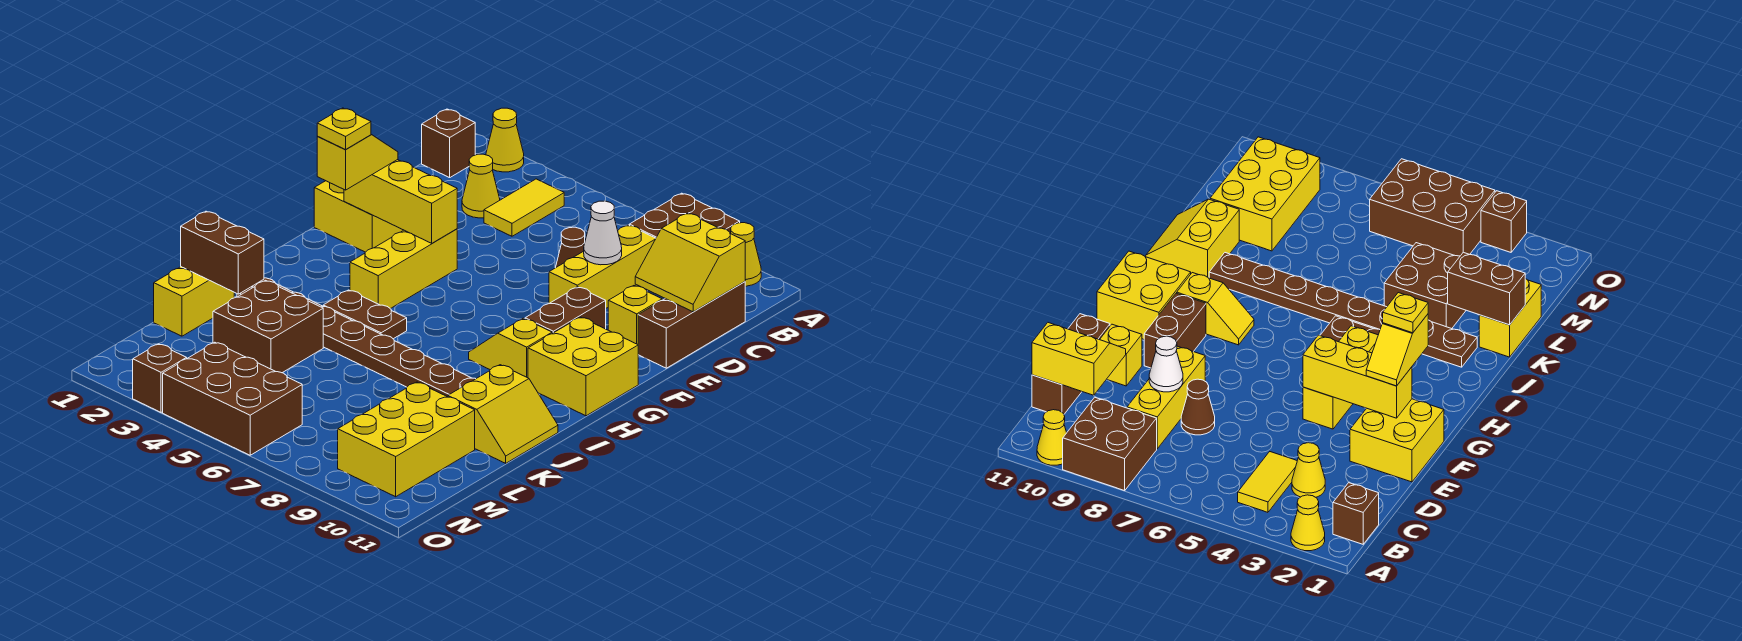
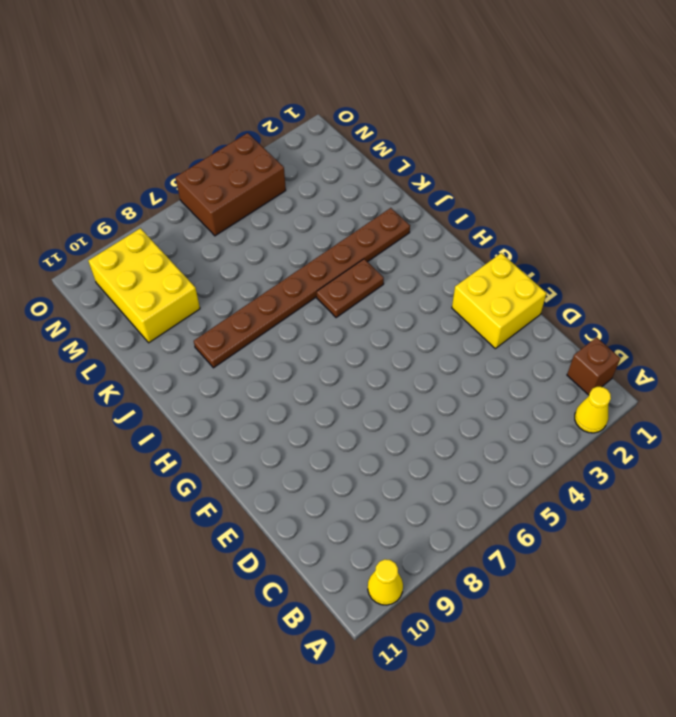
none -> brown brick A8:B9 level 1
none -> yellow tile B4:C4 level 1
none -> yellow cone C3 level 1

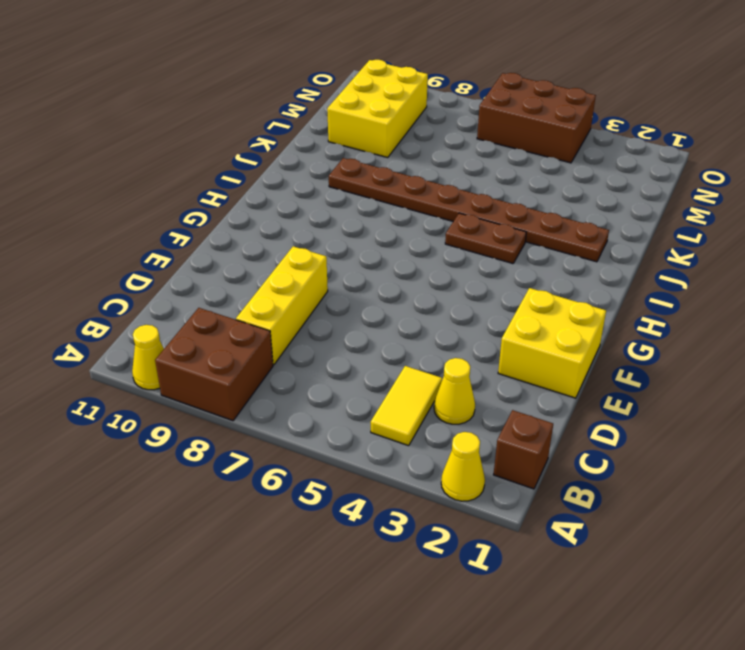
none -> brown brick C11:E11 level 1
none -> brown cone D7 level 1
none -> yellow brick E10 level 1

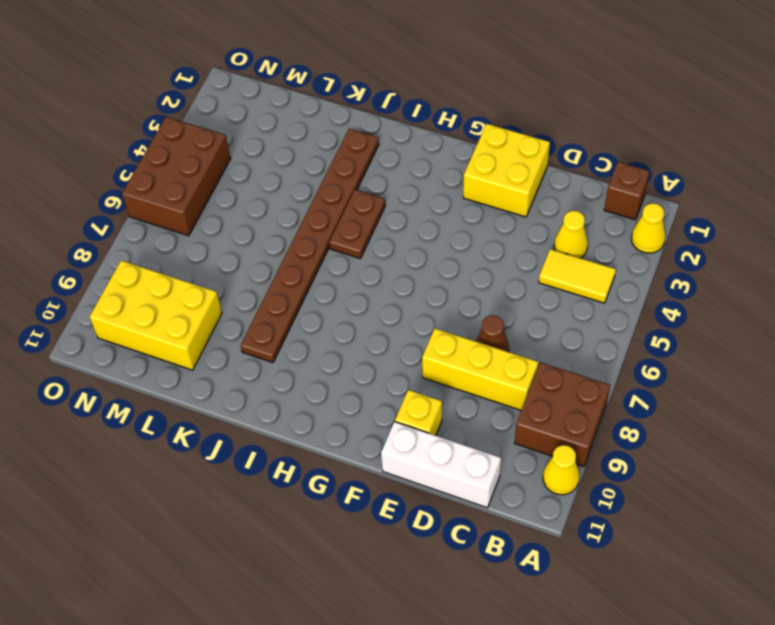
white brick C11:E11 level 1 -> brown brick C11:E11 level 1
none -> yellow brick F4:H4 level 1
none -> brown brick F9:G9 level 1
none -> yellow brick G10:H11 level 1

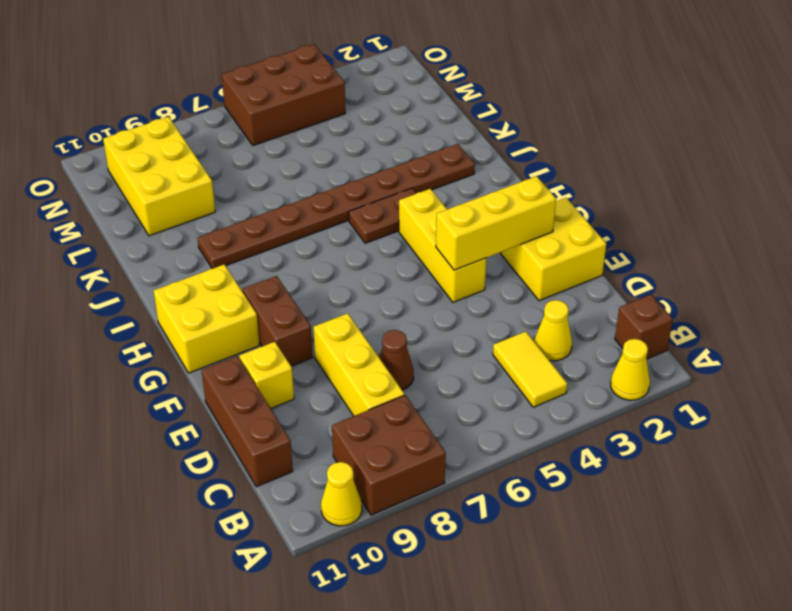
none -> yellow slope H8:H9 level 1 top 9
none -> yellow slope J10:K11 level 1 top 10
none -> yellow brick K1:L1 level 1

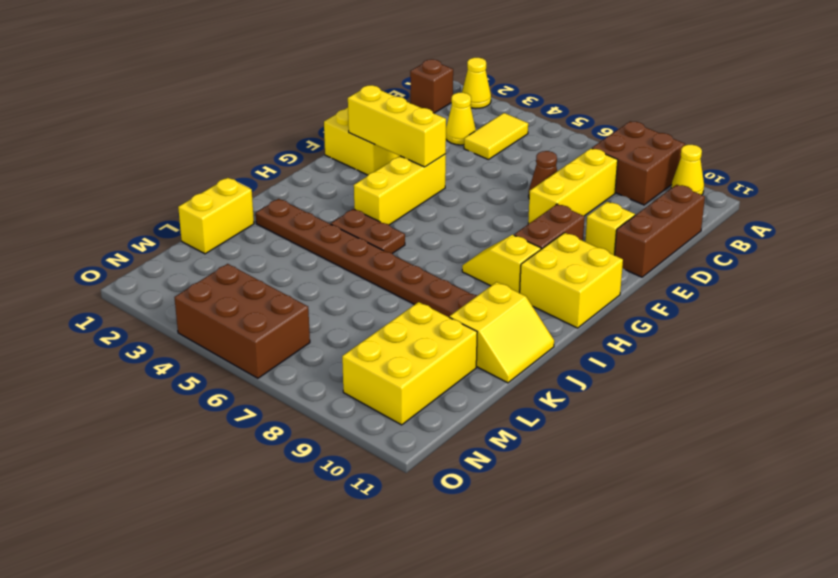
none -> brown brick K3:L4 level 1
none -> brown brick O3 level 1
none -> yellow slope C10:D11 level 2 top C

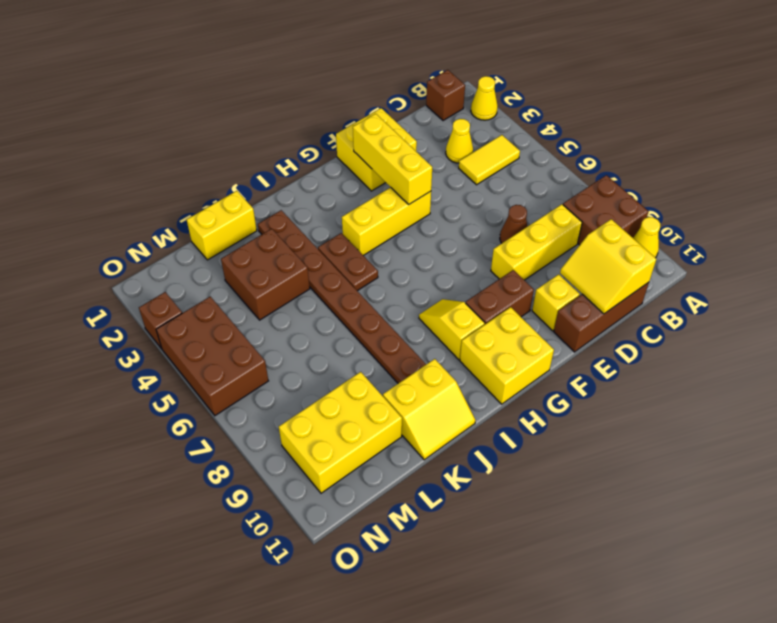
none -> white cone D8 level 2
none -> brown brick K1:K2 level 2
none -> yellow slope F2:G2 level 3 top G

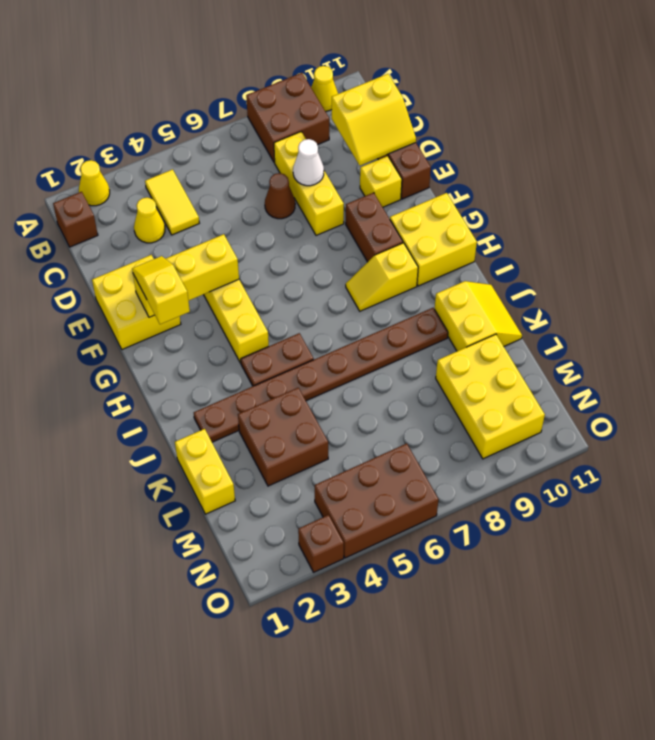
none -> brown brick K1:K2 level 2
none -> yellow plate G2 level 4

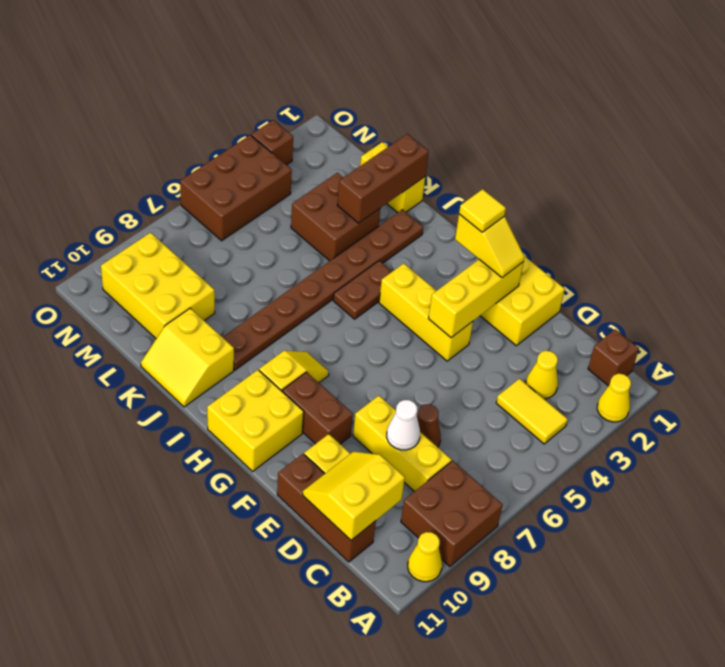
yellow tile G2 level 4 -> yellow plate G2 level 4
brown brick K1:K3 level 2 -> brown brick K1:K2 level 2

